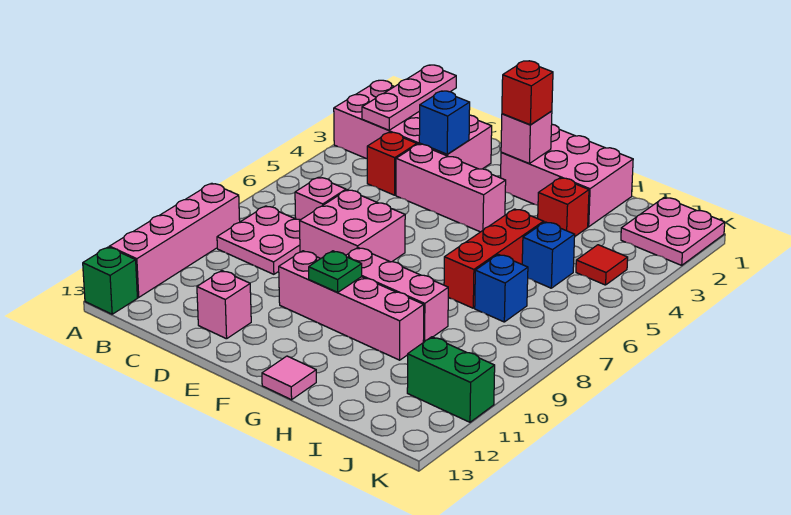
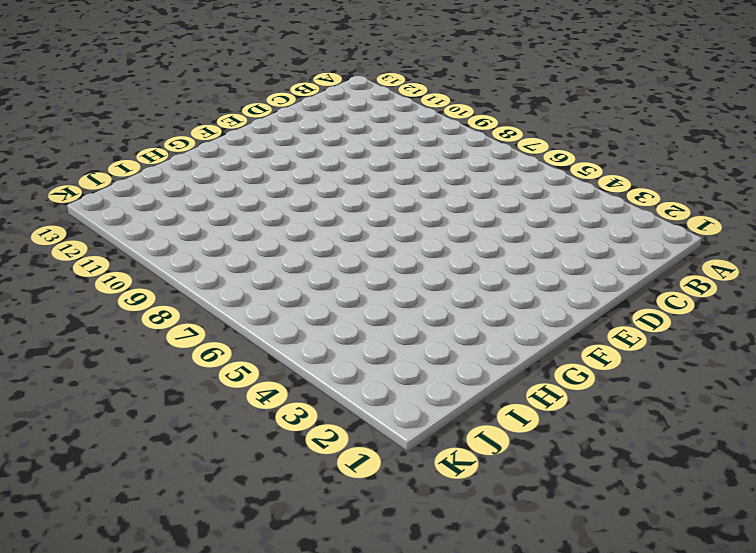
none -> pink brick A2:D3 level 1
none -> pink brick A9:A12 level 1
none -> green brick A13 level 1

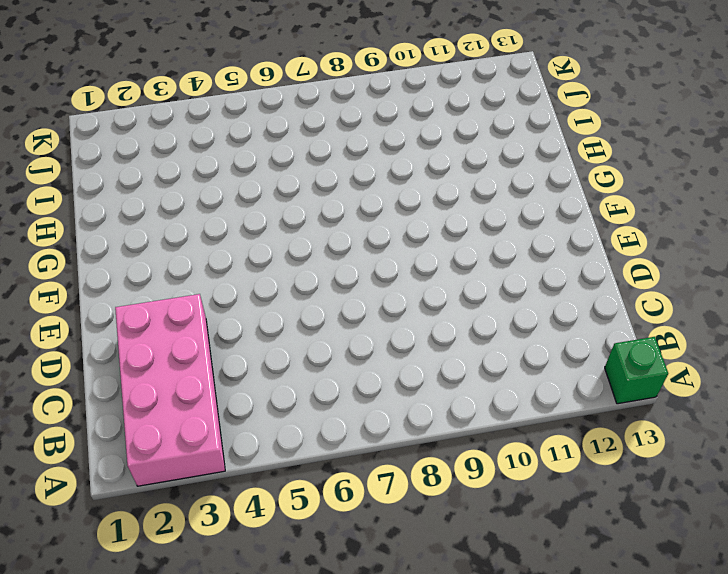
none -> pink brick A9:A12 level 1
none -> pink plate B8:C9 level 1
none -> red brick C4 level 1

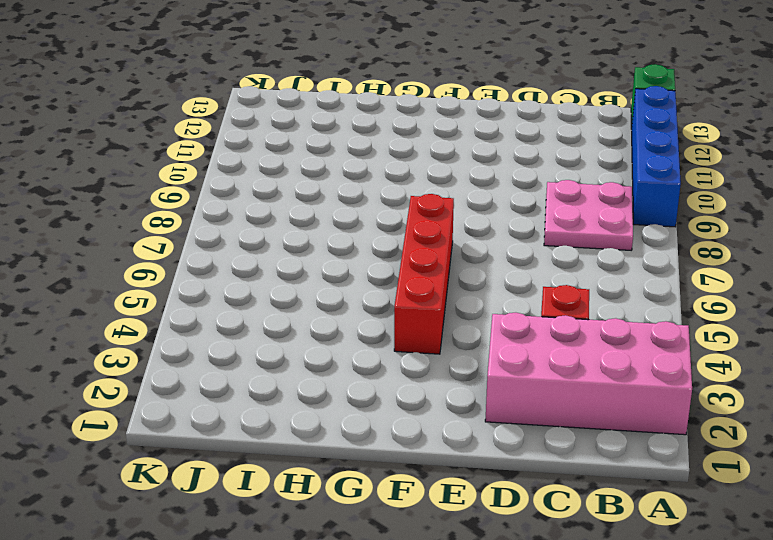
blue brick A9:A12 level 1 -> pink brick A9:A12 level 1
red brick F4:F7 level 1 -> pink brick D4:F4 level 1
none -> pink brick C7 level 1
none -> pink brick D7:E8 level 1
none -> pink brick D12 level 1

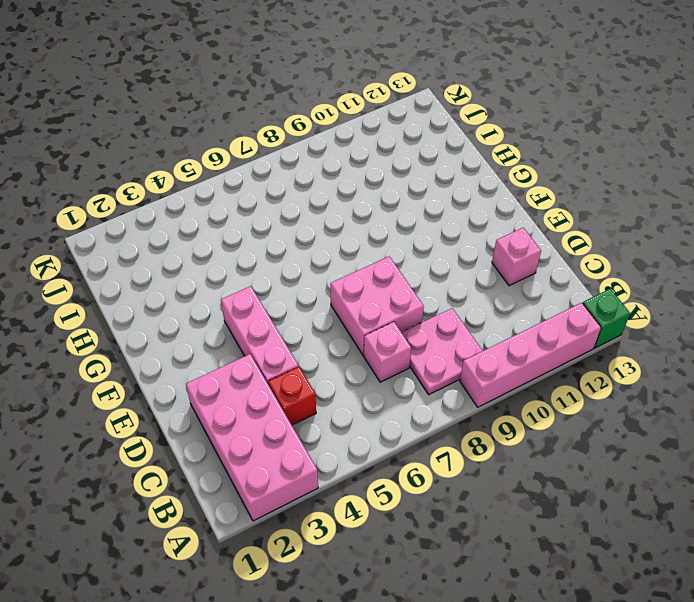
none -> pink brick E10:H10 level 1
none -> pink brick F1:H2 level 1
none -> pink brick F9:H9 level 1

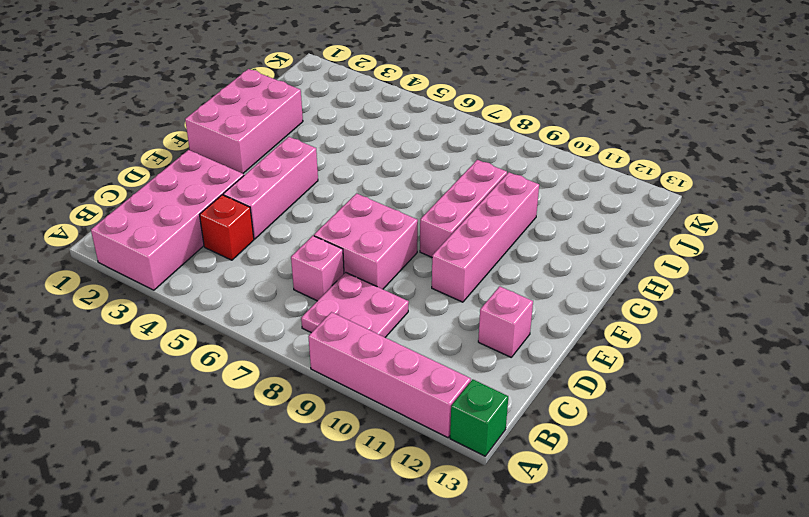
none -> pink tile G13 level 1
none -> red brick H3 level 1
none -> red brick H5:H7 level 1

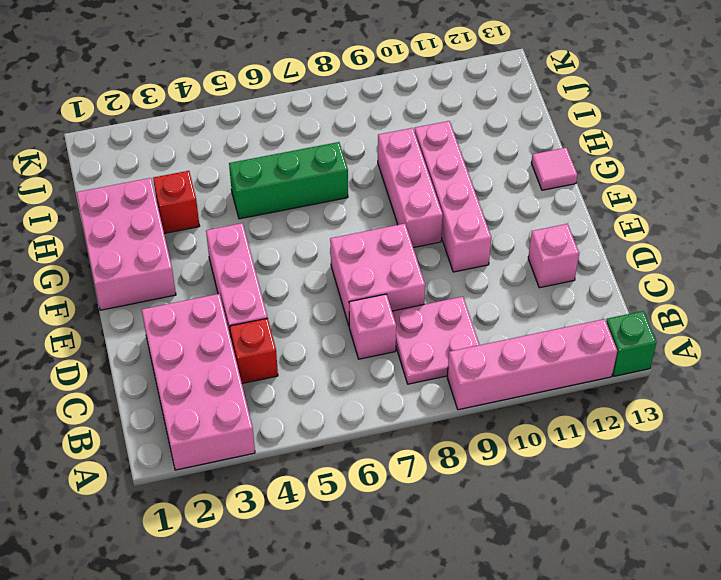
green brick H5:H7 level 1 -> red brick H5:H7 level 1
none -> blue brick I5 level 1
none -> blue brick I7 level 1
none -> pink plate J1:K2 level 1

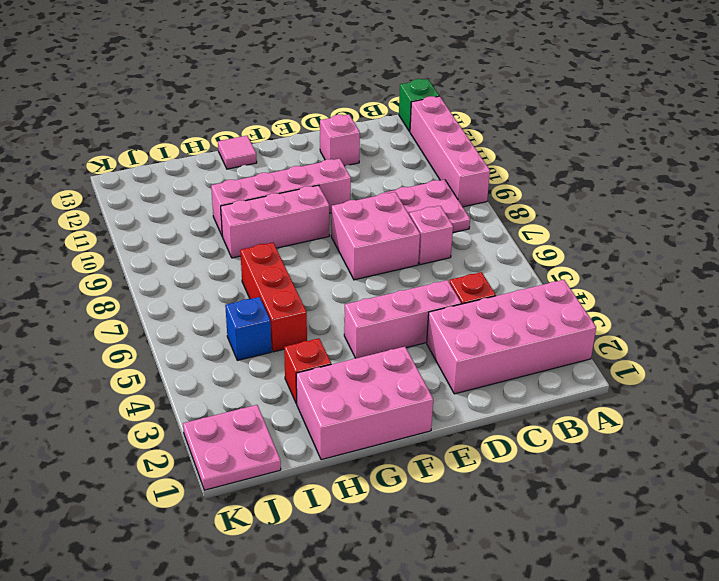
none -> blue brick I7 level 1
none -> red tile J4 level 1
none -> green brick J11:K11 level 1

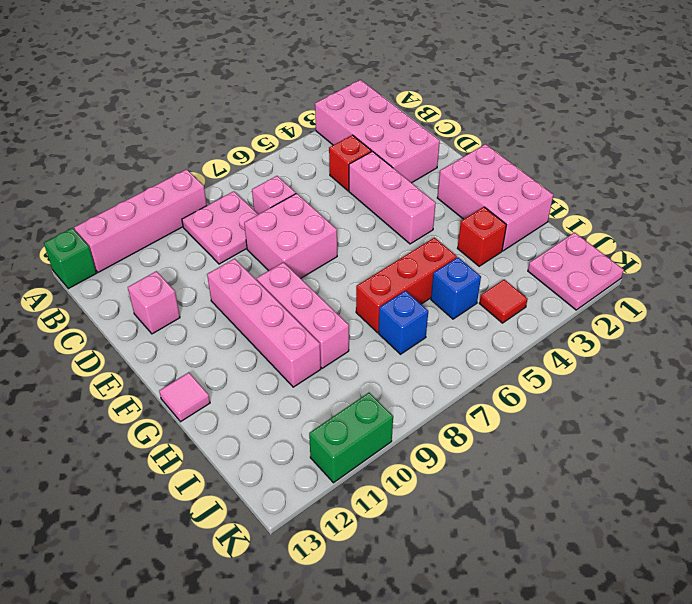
green brick K10:K11 level 1 -> green brick J11:K11 level 1
none -> pink plate B1:B3 level 2
none -> blue brick D3 level 2
none -> pink brick F2 level 2

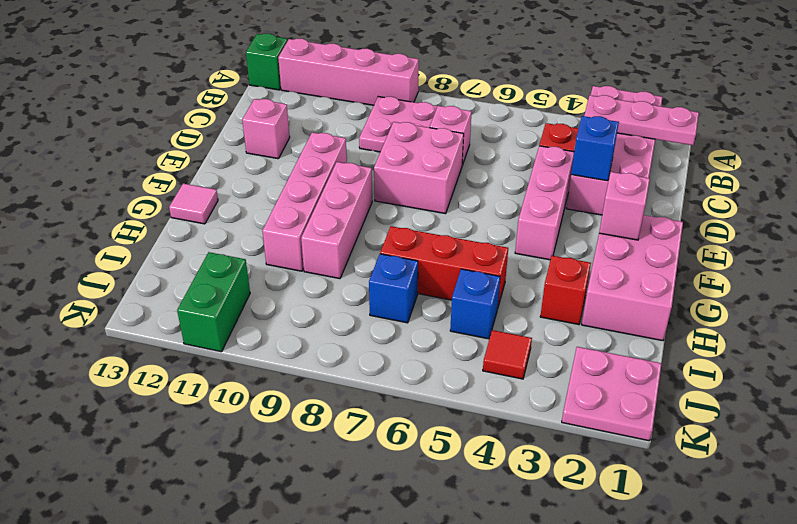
none -> green plate F10 level 2
none -> red brick F2 level 3

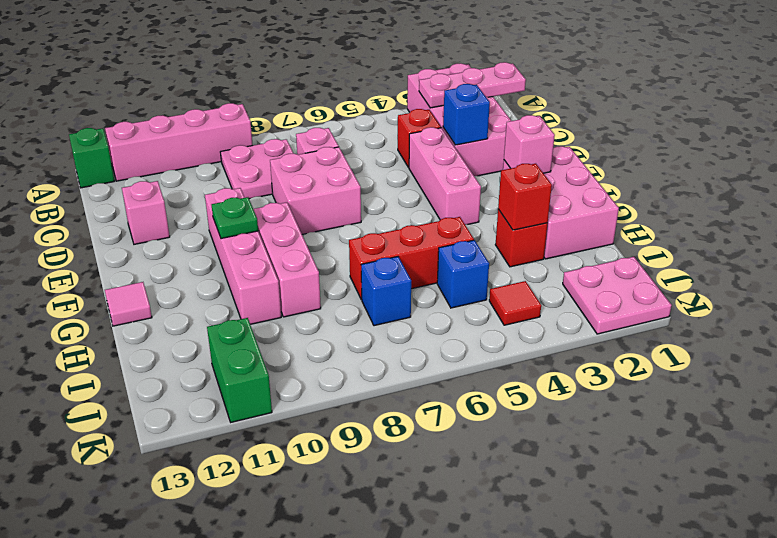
red brick H3 level 2 -> red brick F2 level 3

